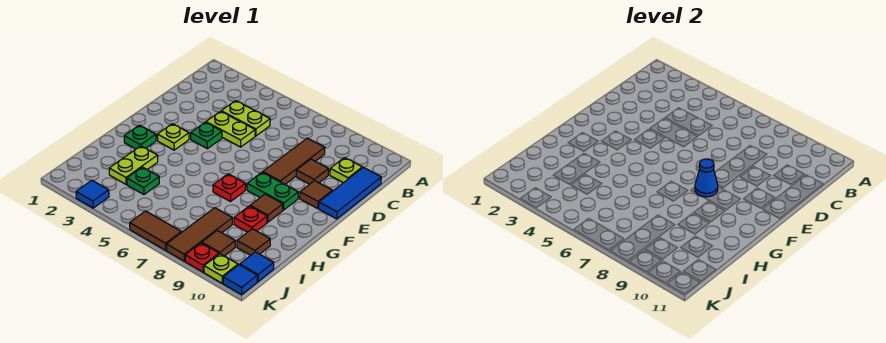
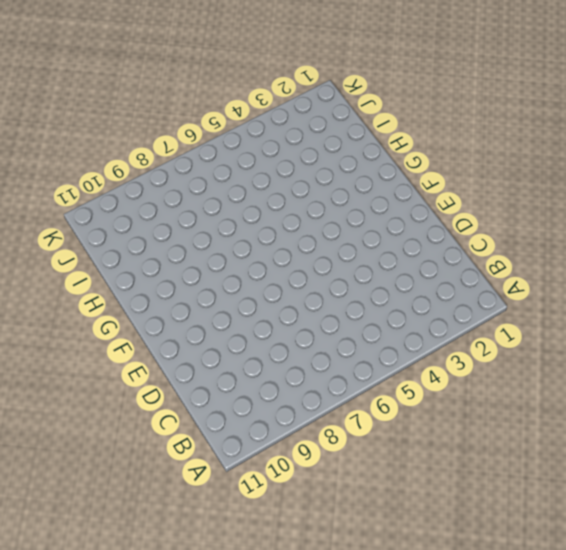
none -> lime plate C4:C5 level 1
none -> brown tile C8:E8 level 1
none -> lime plate C10 level 1

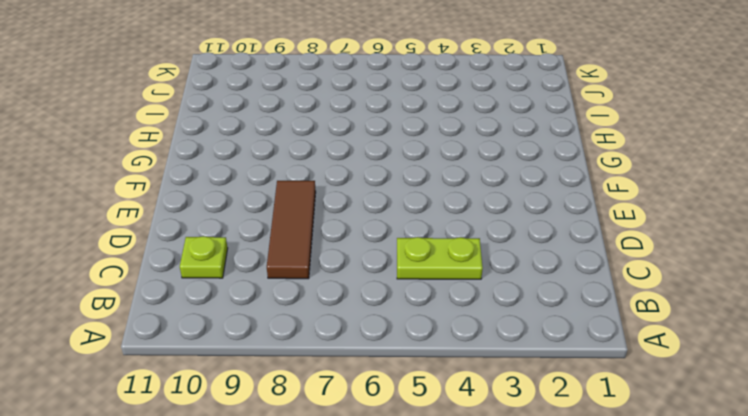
none -> blue tile C11:E11 level 1
none -> lime plate D4:D5 level 1
none -> brown tile D9 level 1

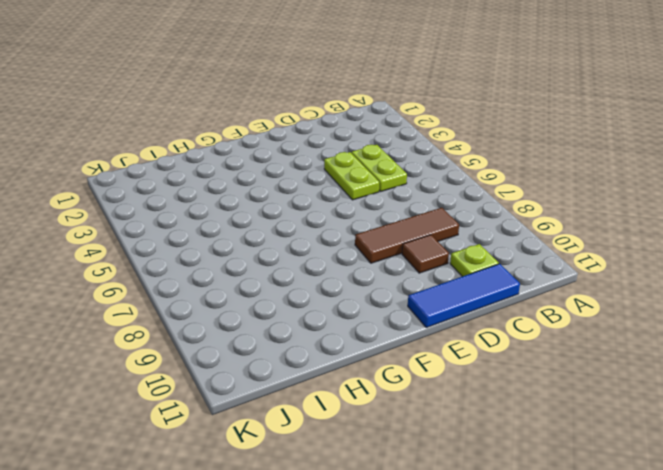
none -> green plate E4 level 1
none -> brown tile E10 level 1
none -> lime plate F3 level 1

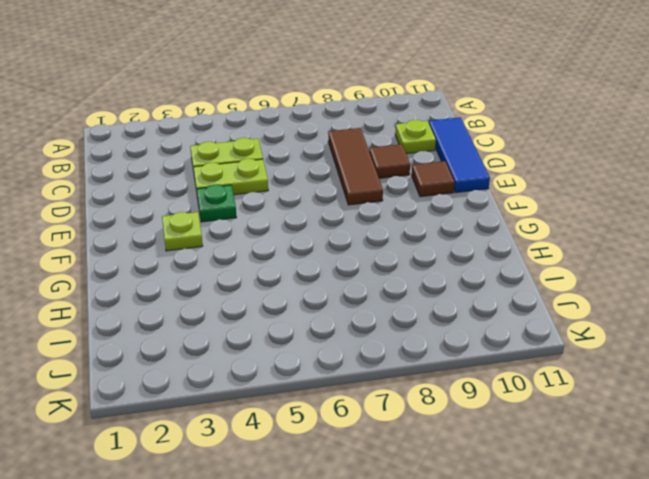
none -> green plate F8:F9 level 1
none -> green plate G2 level 1
none -> red plate G7 level 1

